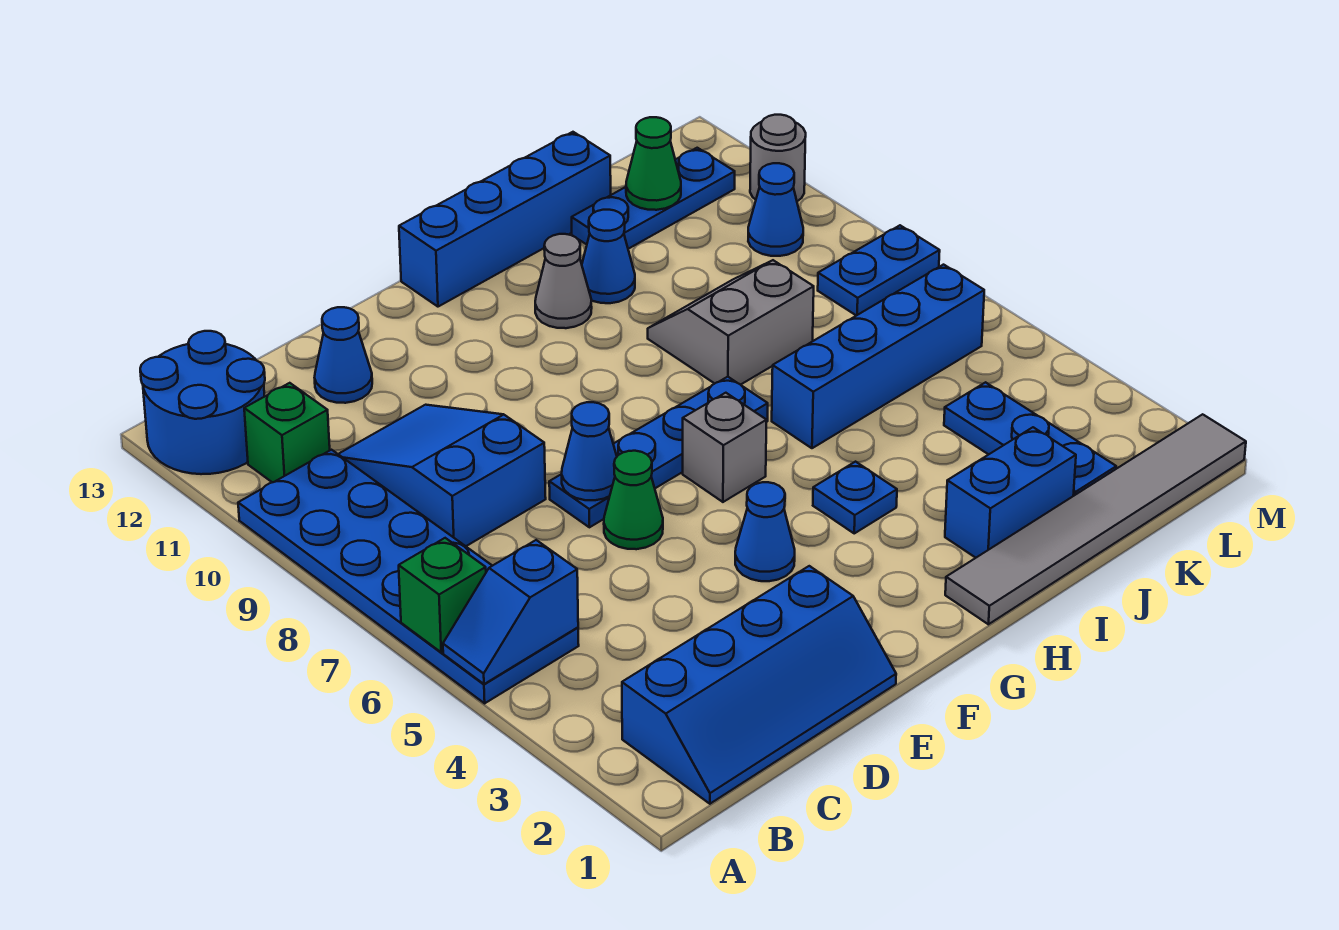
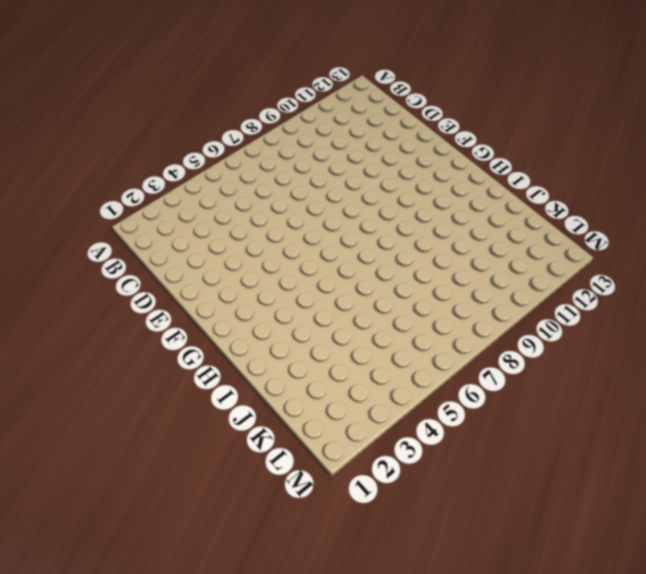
none -> blue plate A5:B10 level 1
none -> blue round brick A12:B13 level 1
none -> blue slope B1:E2 level 1 top 2

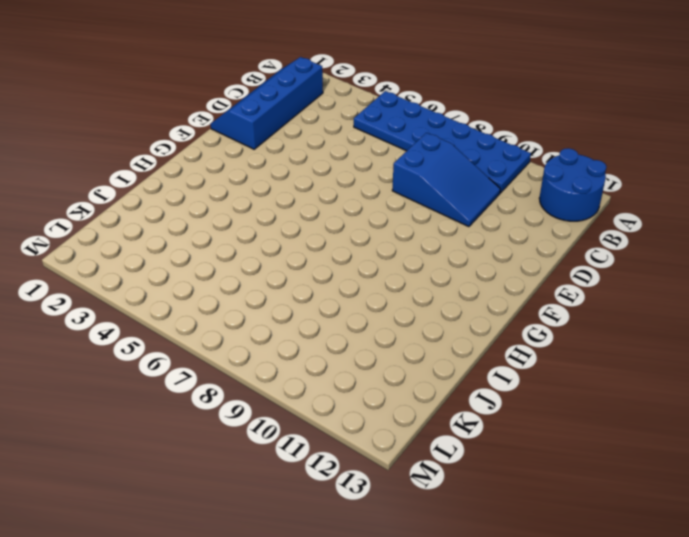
none -> green brick B11 level 1
none -> blue cone D12 level 1
none -> green cone E6 level 1

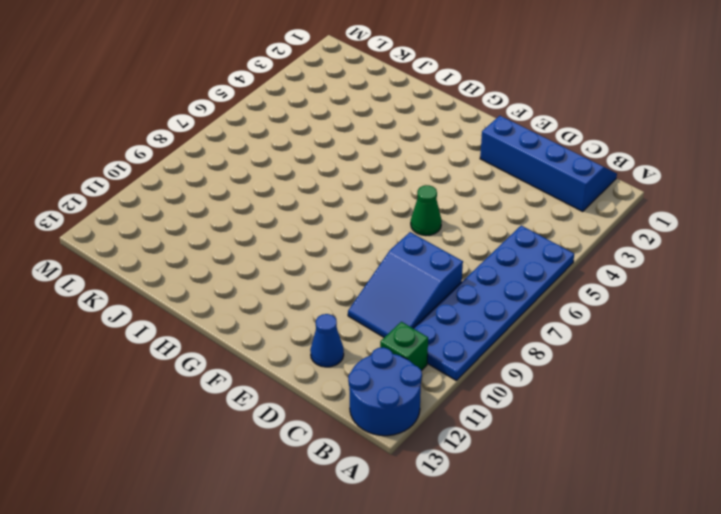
none -> blue plate E7:H7 level 1
none -> blue cone F4 level 1
none -> grey brick G6 level 1

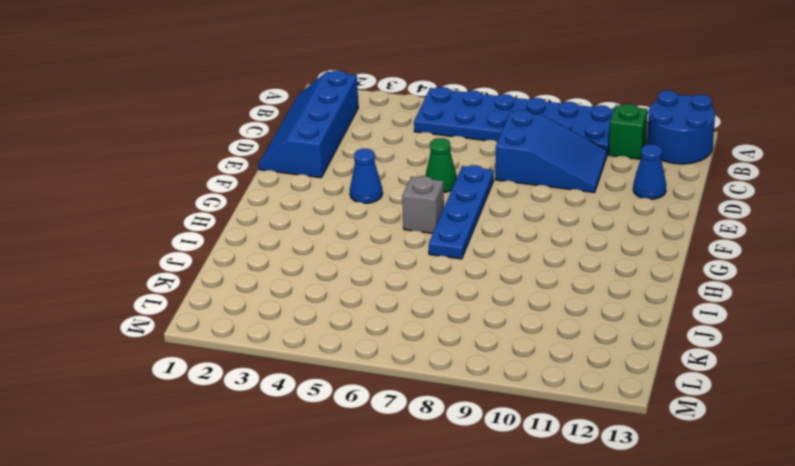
none -> blue brick G13:J13 level 1
none -> grey tile H1:M1 level 1
none -> blue plate H4 level 1

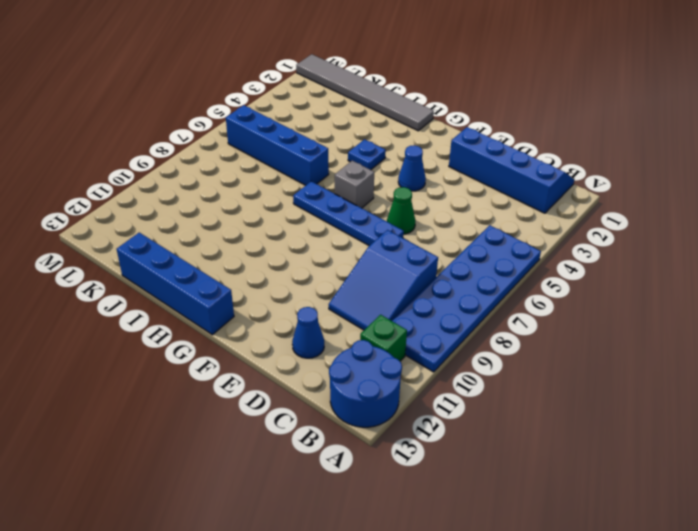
none -> grey cone H11 level 1
none -> blue brick I2:J2 level 1
none -> grey slope I8:J9 level 1 top 8

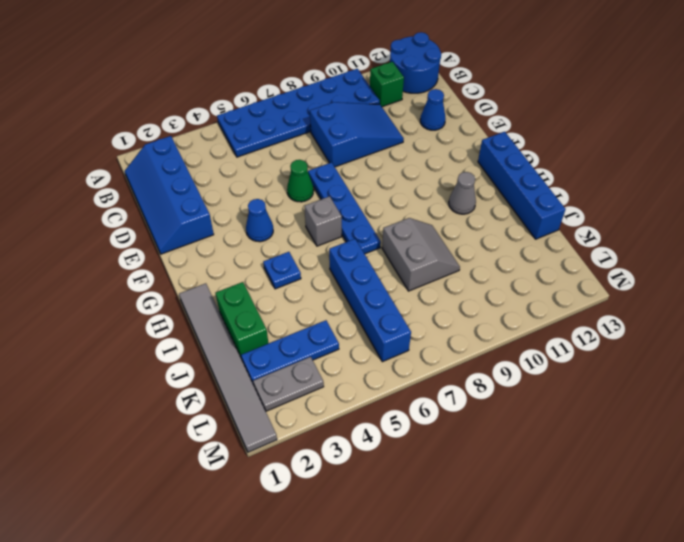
green brick I2:J2 level 1 -> blue brick I2:J2 level 1
grey plate L2:L3 level 1 -> none
none -> blue cone I11 level 1
none -> blue plate J12:L12 level 1
none -> blue plate L8:M8 level 1

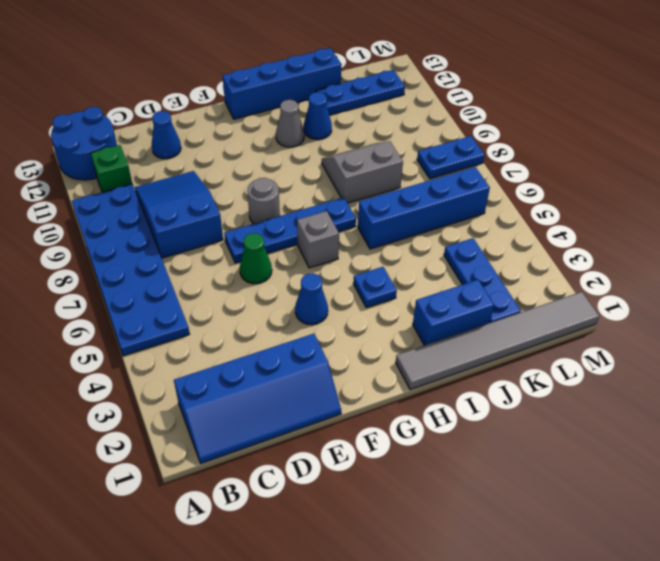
grey round brick F8 level 1 -> grey round brick M11 level 1
none -> blue cone L10 level 1
none -> blue slope A5:B5 level 2 top B
none -> green brick A6 level 2

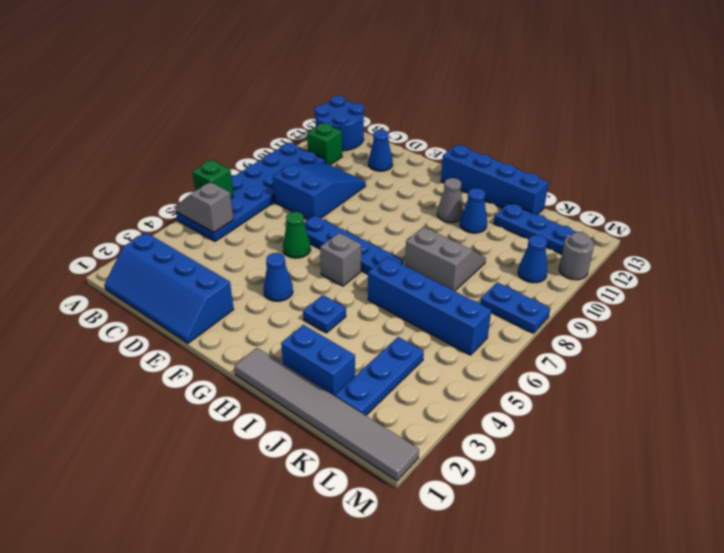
grey slope A5:B5 level 2 top B -> blue slope A5:B5 level 2 top B
none -> blue cone E7 level 2
none -> green cone K12 level 2

